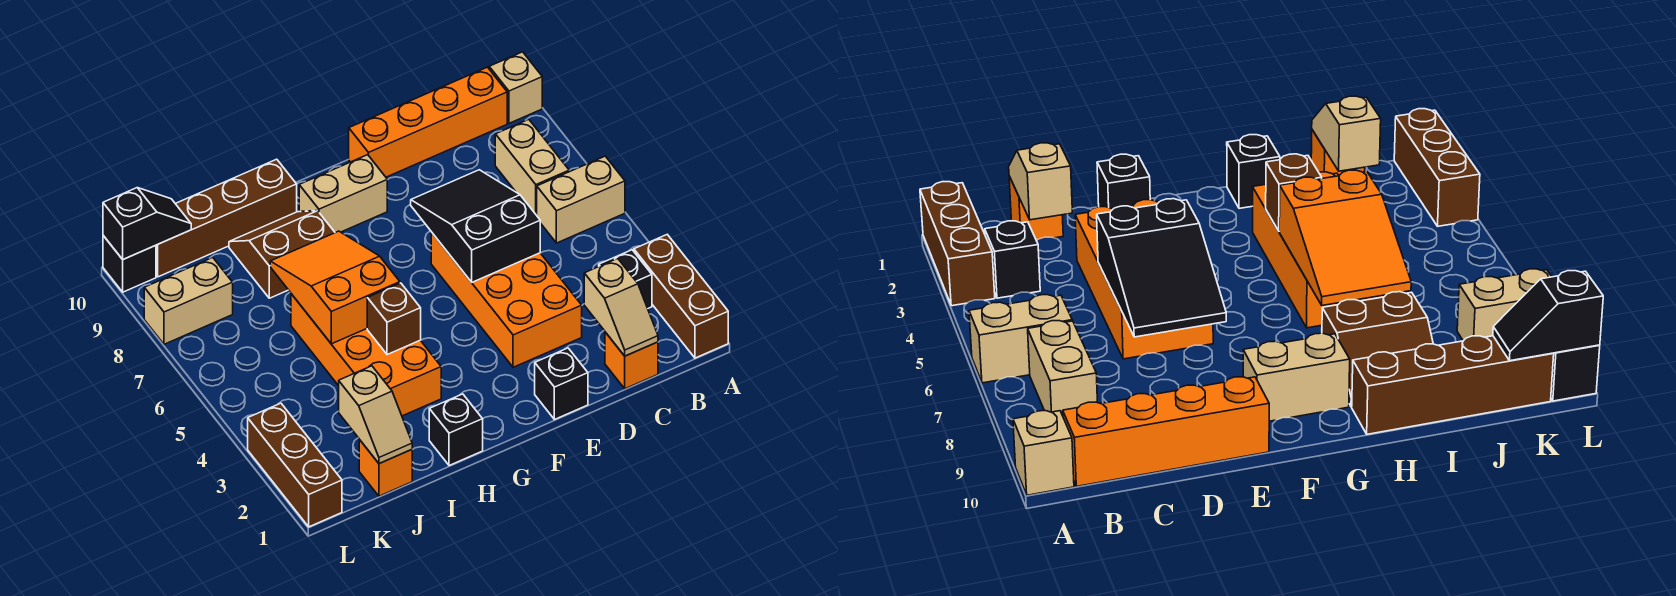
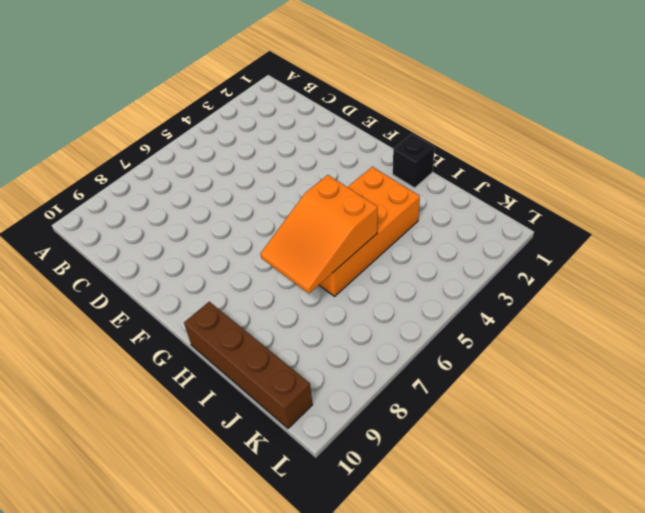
none -> brown brick A1:A3 level 1
none -> tan brick A6:B6 level 1
none -> tan brick A10 level 1

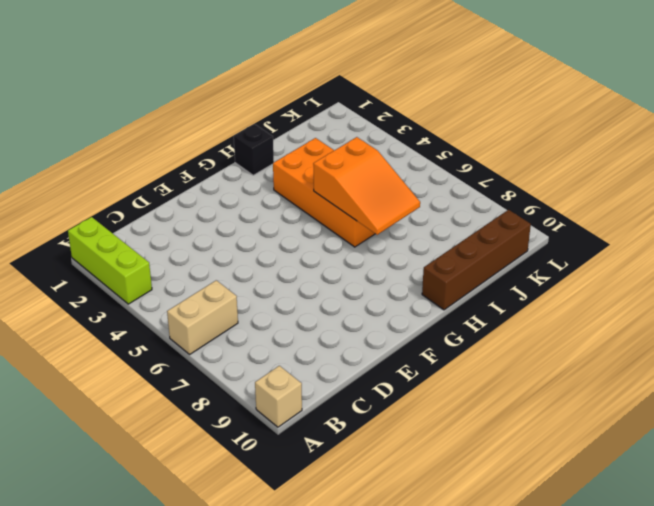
lime brick A1:A3 level 1 -> brown brick A1:A3 level 1
none -> black brick B3 level 1
none -> tan brick B7:B8 level 1
none -> orange brick B10:E10 level 1

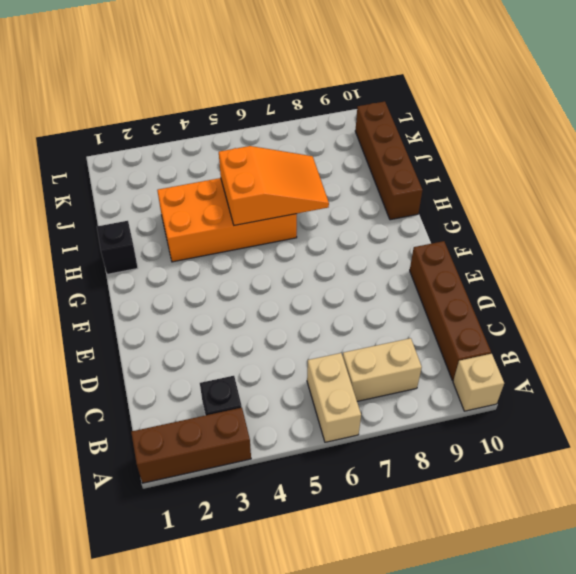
brown brick B10:E10 level 1 -> orange brick B10:E10 level 1
none -> orange brick C1 level 1
none -> orange brick D3:E6 level 1
none -> black brick E1 level 1

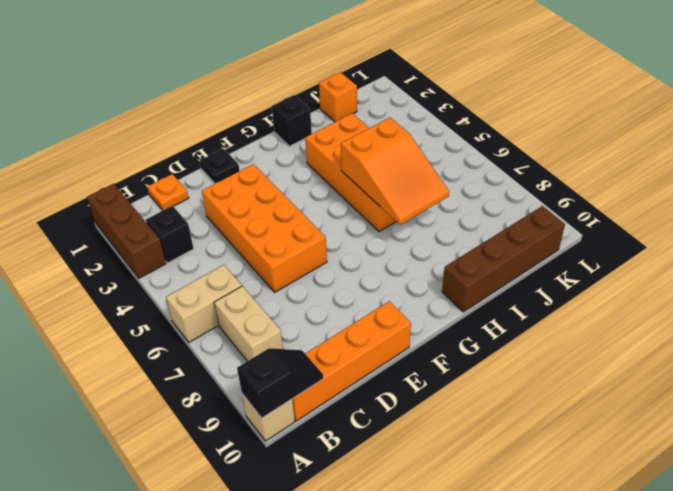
black slope A10:B10 level 2 top A -> black slope K10:L10 level 2 top L
orange plate C1 level 1 -> orange brick C1 level 1
black plate E1 level 1 -> black brick E1 level 1
none -> tan brick F9:G9 level 1
none -> brown slope H8:I9 level 1 top 8
none -> tan brick K8:L8 level 1

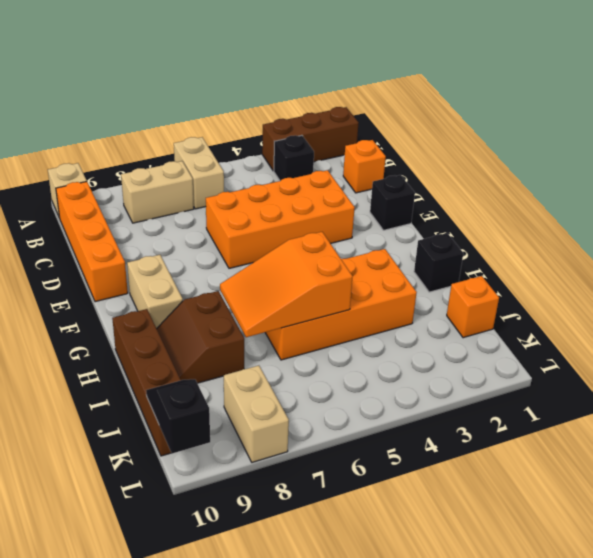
none -> brown brick L1:L3 level 1
none -> black brick L10 level 1
none -> tan slope C1:C2 level 2 top 2

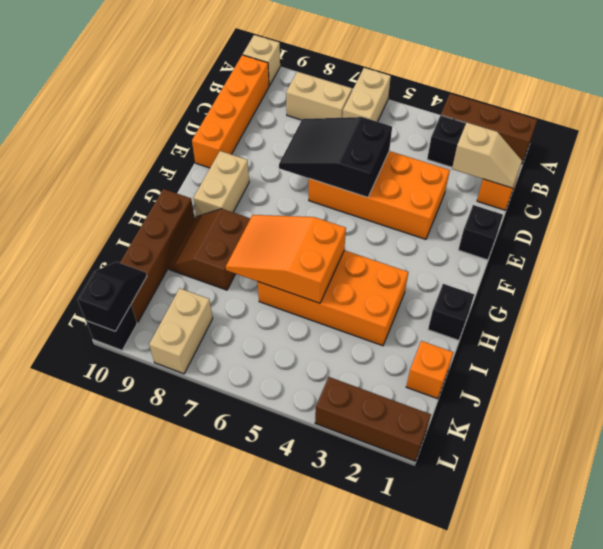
none -> brown brick H4 level 2
none -> tan slope J1:J2 level 2 top 2

